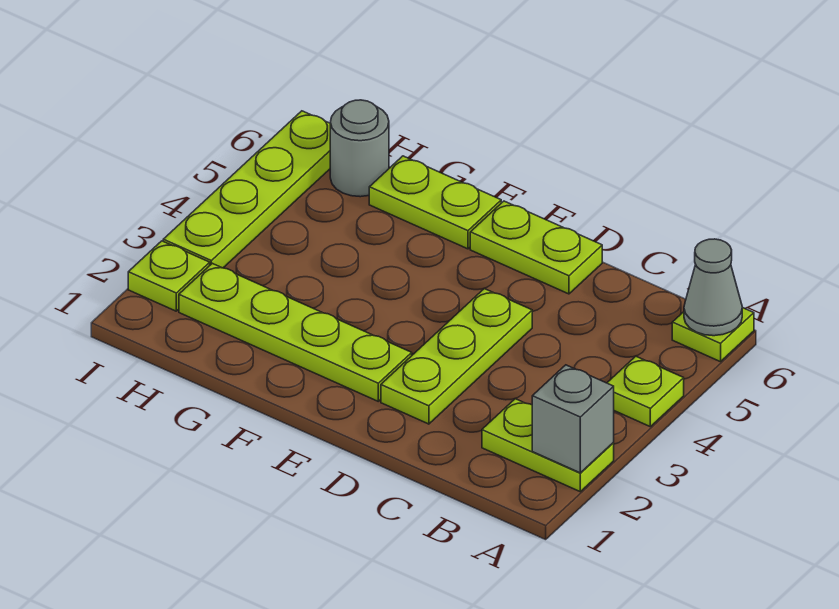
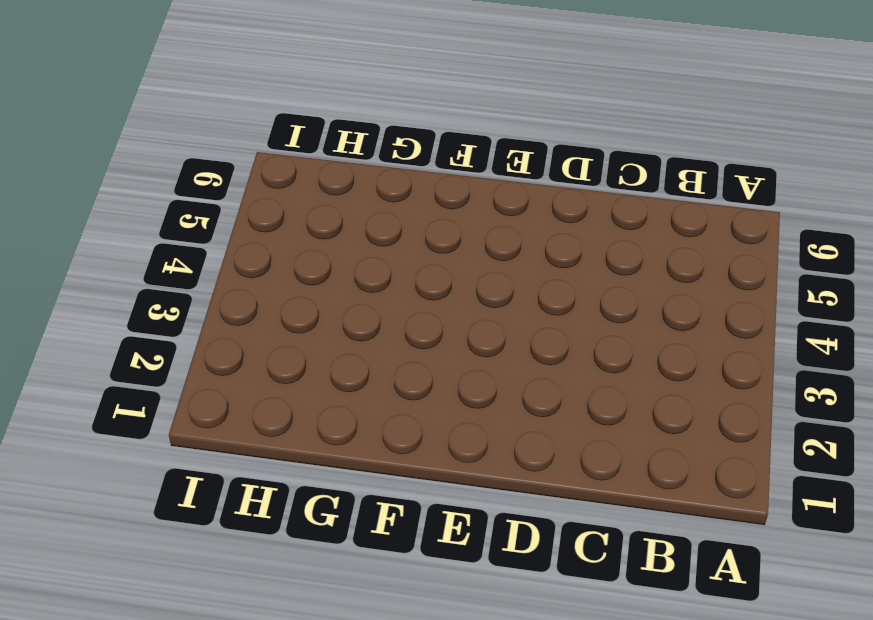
none -> lime plate A2:B2 level 1
none -> lime plate A4 level 1
none -> lime plate A6 level 1

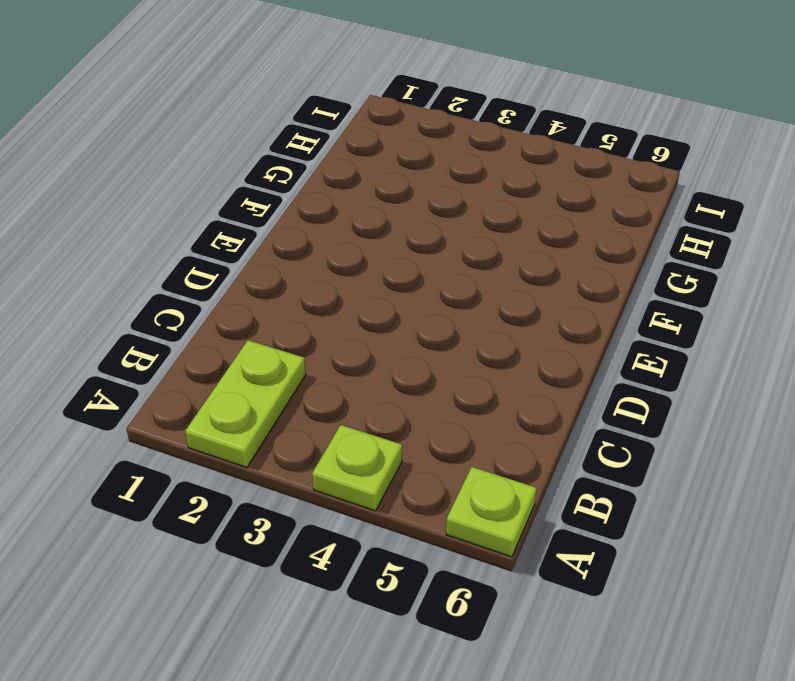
none -> lime plate D2:D4 level 1
none -> lime plate D6:E6 level 1
none -> lime plate E2:H2 level 1

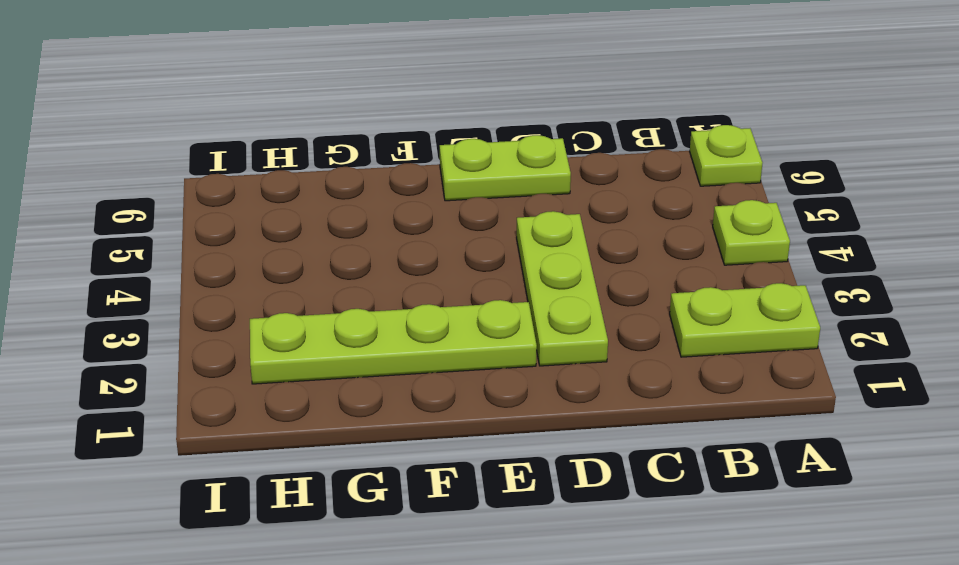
none -> lime plate F6:G6 level 1
none -> grey round brick H6 level 1
none -> lime plate I2 level 1

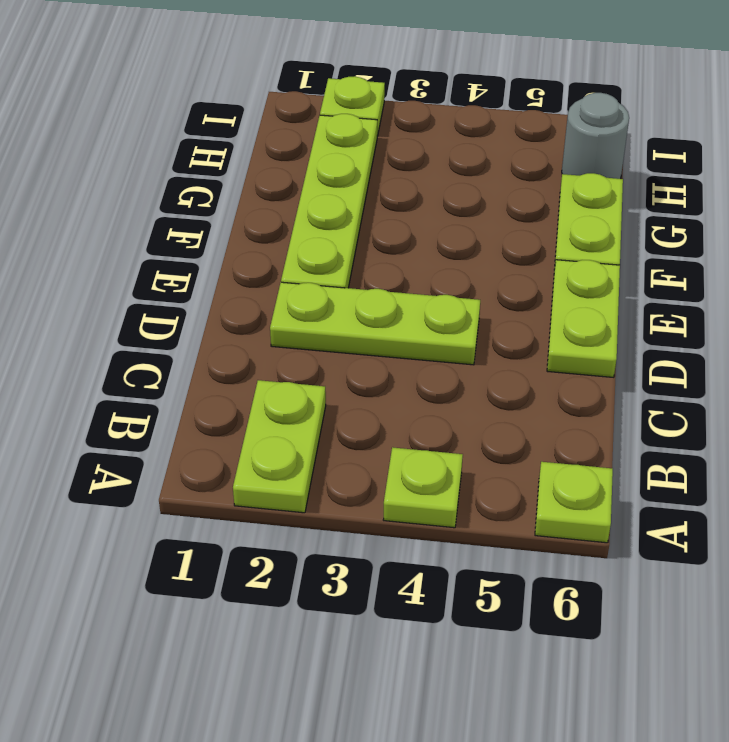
none -> lime plate I3:I6 level 1
none -> grey brick A2 level 2
none -> grey cone A6 level 2

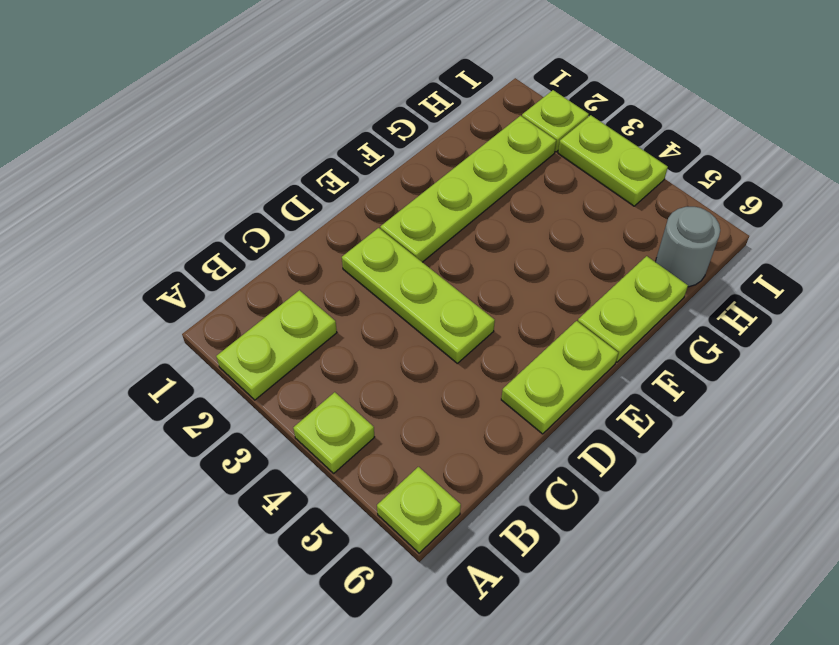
lime plate I3:I4 level 1 -> lime plate I3:I6 level 1
none -> grey brick A2 level 2
none -> grey cone A6 level 2

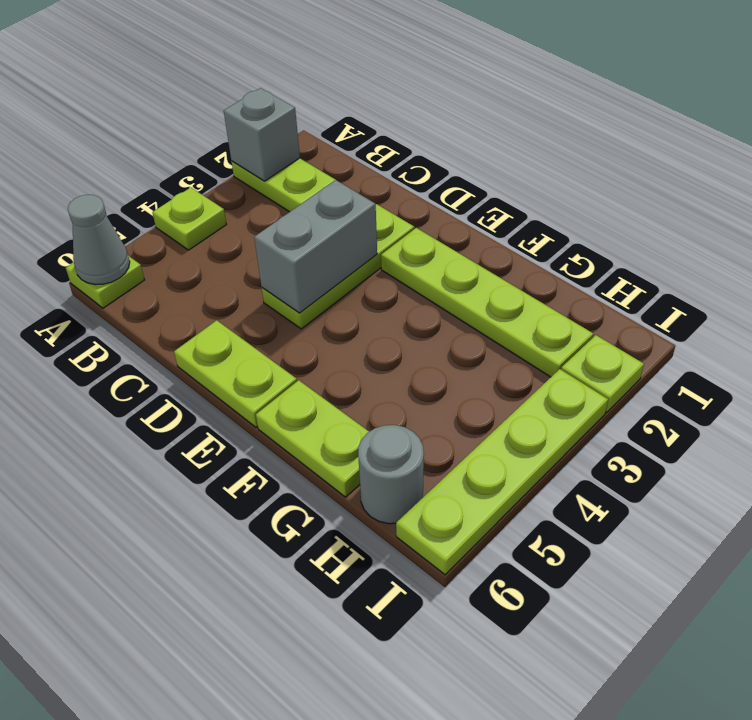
grey brick D3:D4 level 2 -> none

